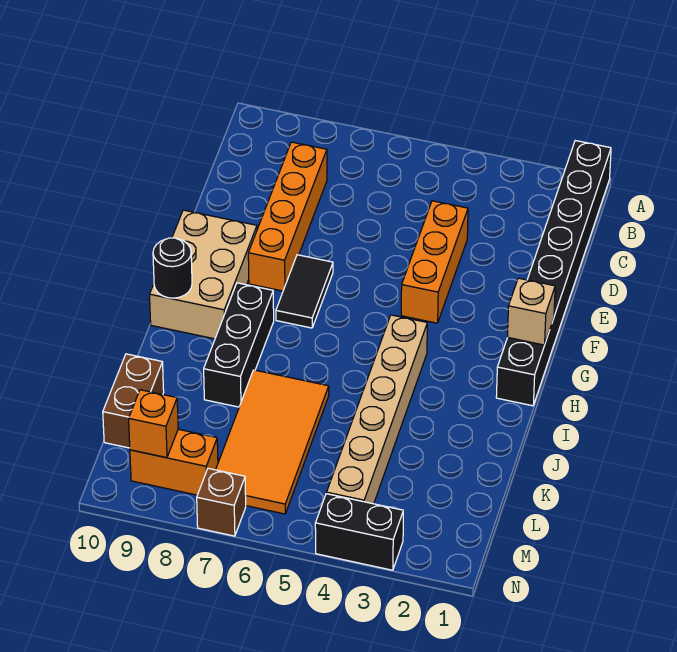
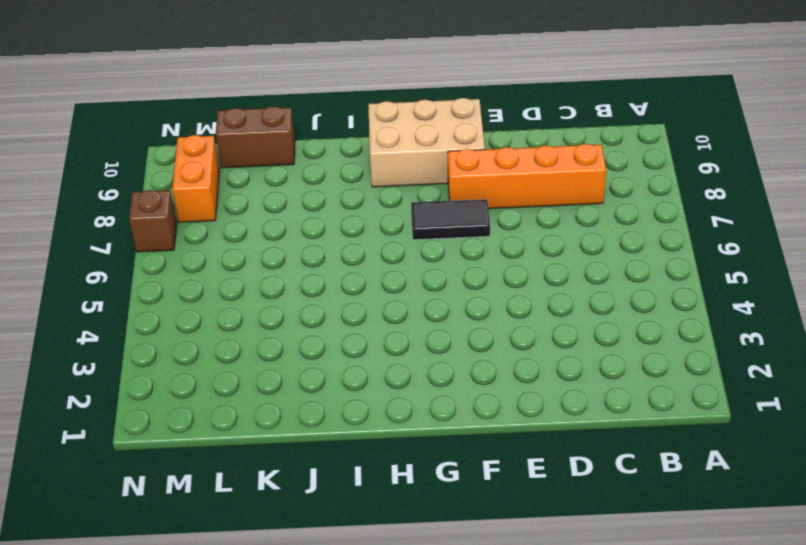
none -> black brick A1:H1 level 1
none -> orange brick D4:F4 level 1
none -> tan brick H4:M4 level 1

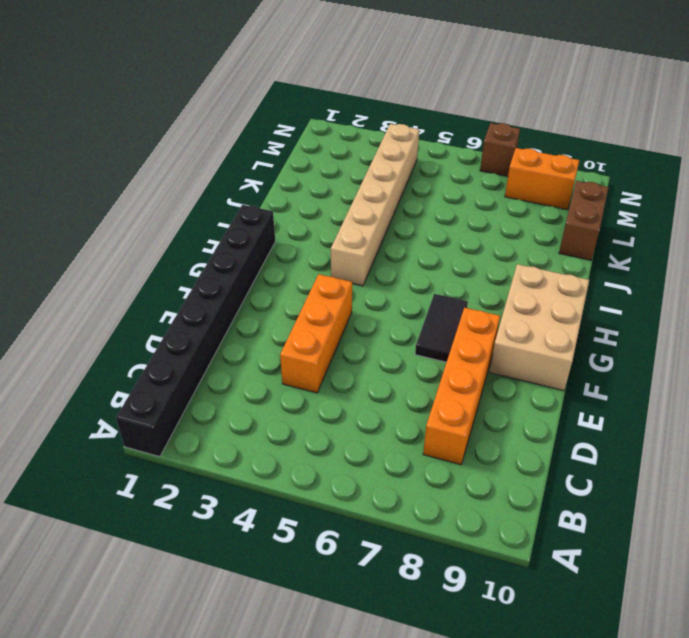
none -> black brick H8:J8 level 1
none -> orange tile J6:M7 level 1
none -> black brick N3:N4 level 1

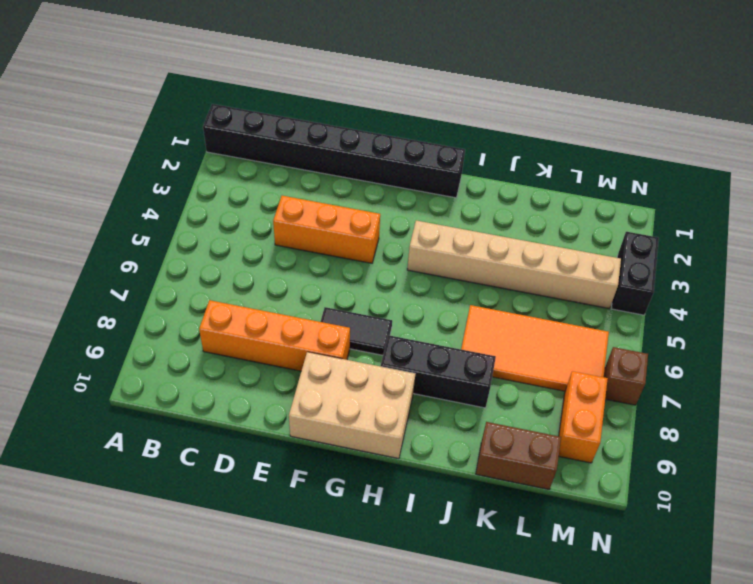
none -> tan brick G1 level 2
none -> black round brick H10 level 2
none -> orange brick M9 level 2

